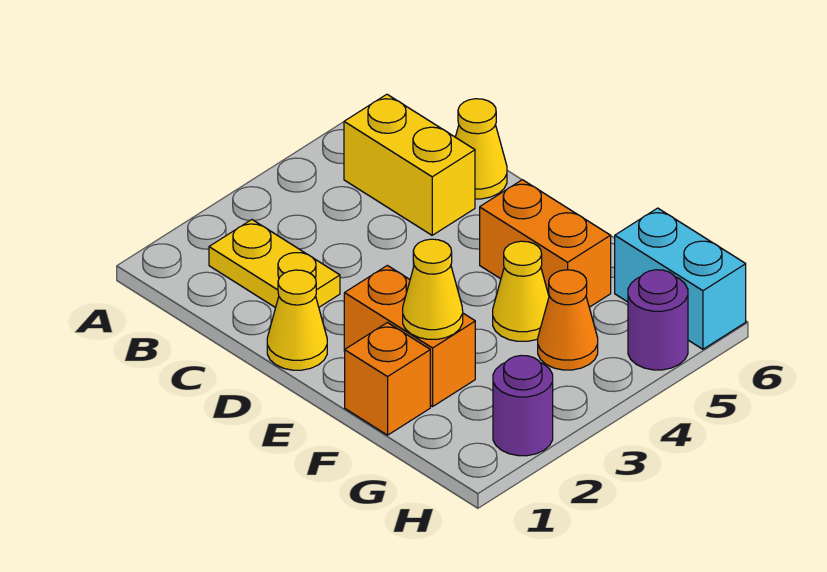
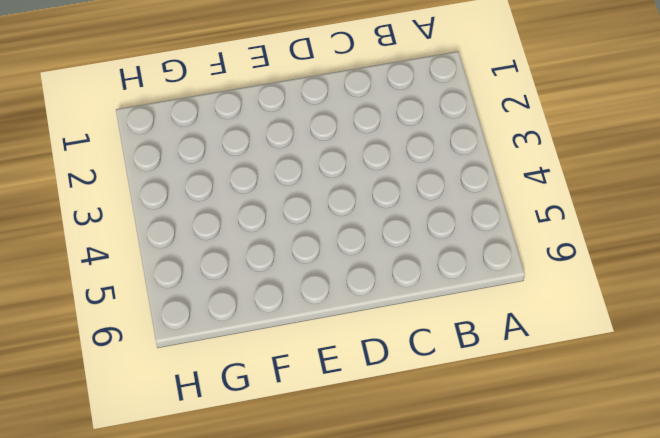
none -> yellow plate B2:C2 level 1
none -> yellow brick B5:C5 level 1
none -> yellow cone C6 level 1

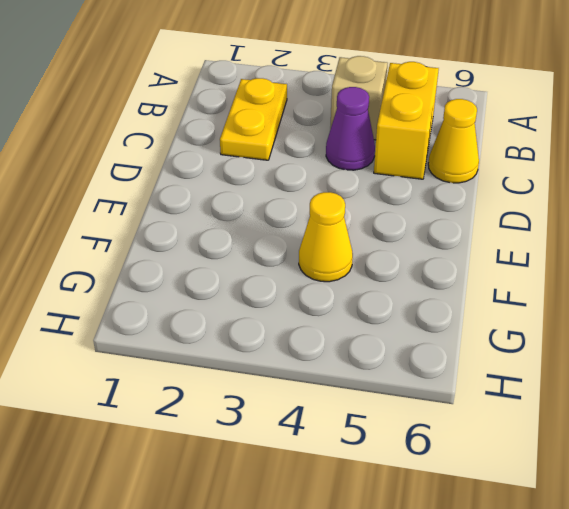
tan brick B4 level 1 -> none
purple cone C4 level 1 -> none
none -> yellow cone D1 level 1
none -> orange brick E2:F2 level 1
none -> orange brick E5:F5 level 1

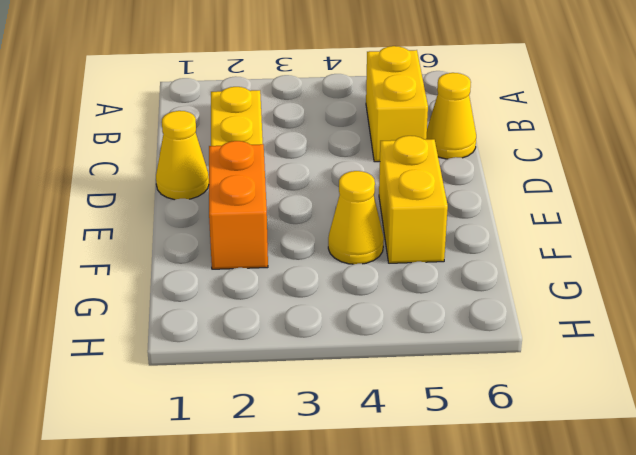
yellow brick E5:F5 level 1 -> orange brick E5:F5 level 1
none -> orange brick F1 level 1
none -> orange cone G4 level 1
none -> cyan brick G6:H6 level 1

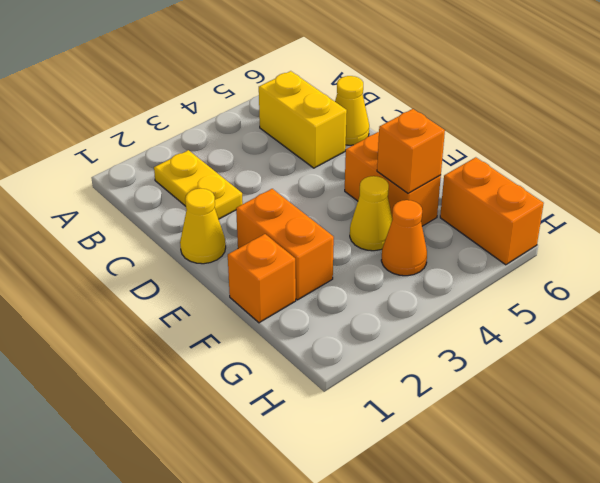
orange brick F5 level 2 -> none
orange brick G6:H6 level 1 -> cyan brick G6:H6 level 1
none -> purple round brick H2 level 1
none -> purple round brick H5 level 1
none -> yellow cone F2 level 2

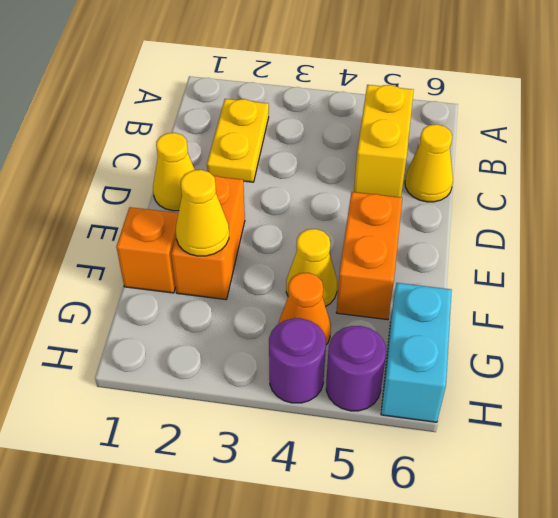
purple round brick H4 level 1 -> purple round brick H2 level 1

